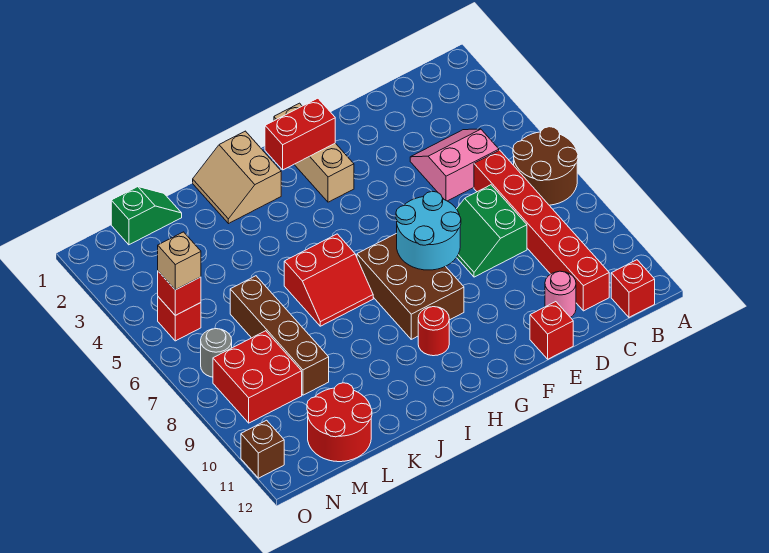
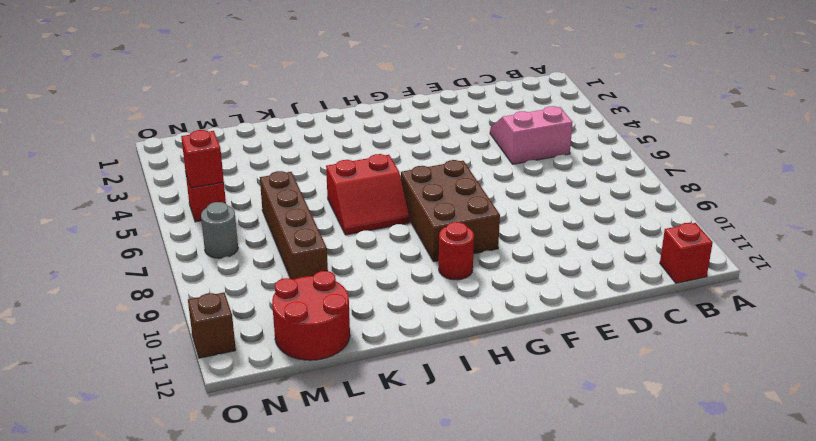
none -> brown round brick A6:B7 level 1
none -> red brick C6:C11 level 1
none -> green slope D7:E8 level 1 top D

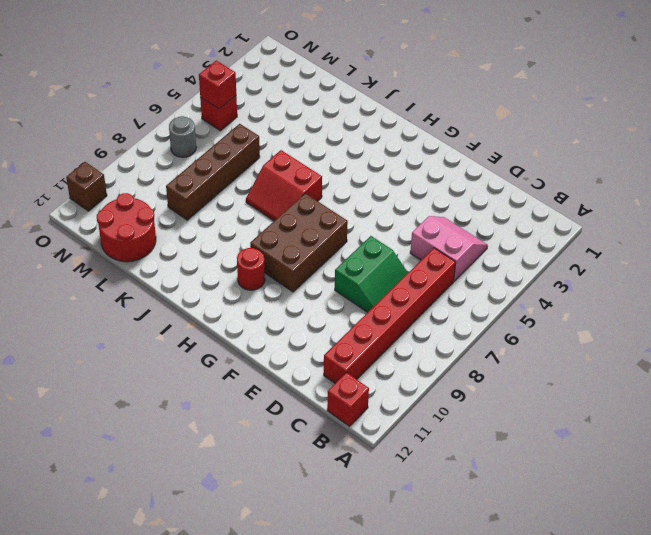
green slope D7:E8 level 1 top E -> green slope D7:E8 level 1 top D
none -> brown round brick A6:B7 level 1
none -> pink round brick D11 level 1
none -> red brick E12 level 1

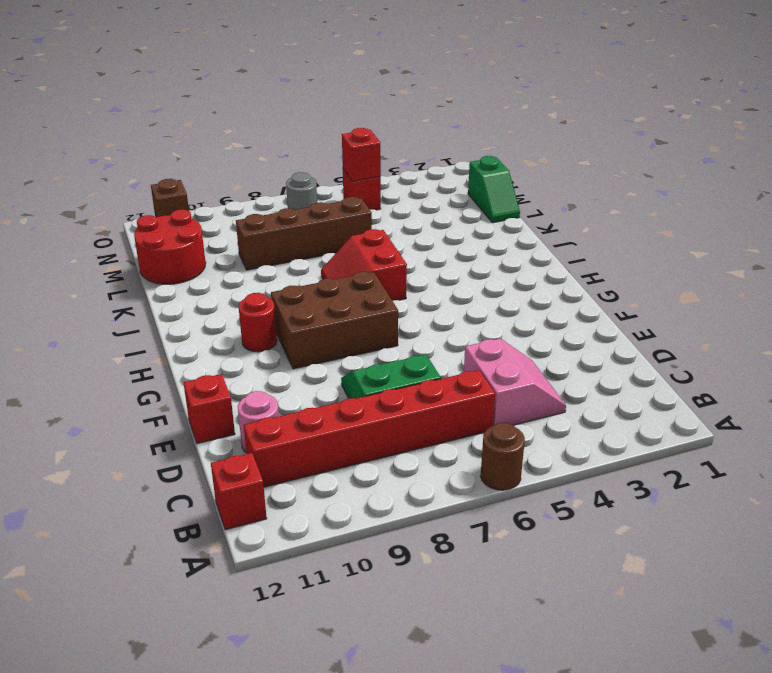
brown round brick A6 level 1 -> brown round brick A6:B7 level 1
none -> tan brick G1:G3 level 1
none -> tan slope I1:J2 level 1 top I
none -> red brick M8:N9 level 1

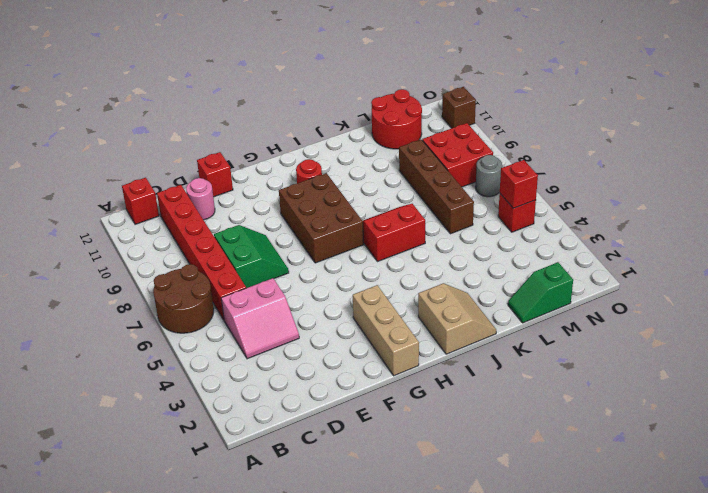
none -> cyan round brick F7:G8 level 2
none -> red brick G2:H2 level 2
none -> tan brick N5 level 3

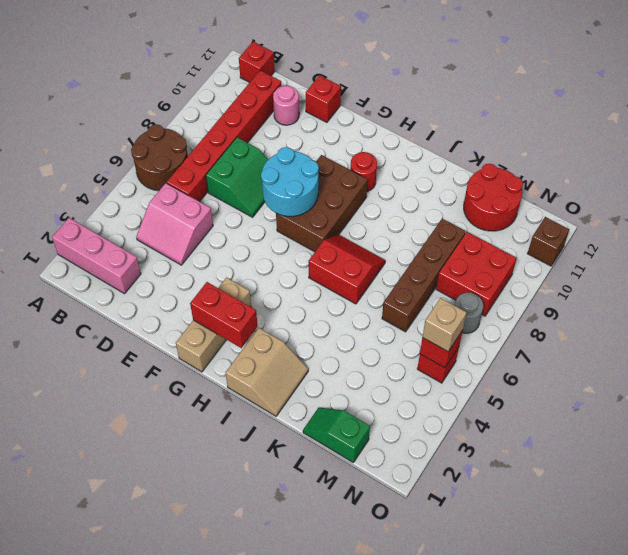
pink brick A2:C2 level 1 -> none

